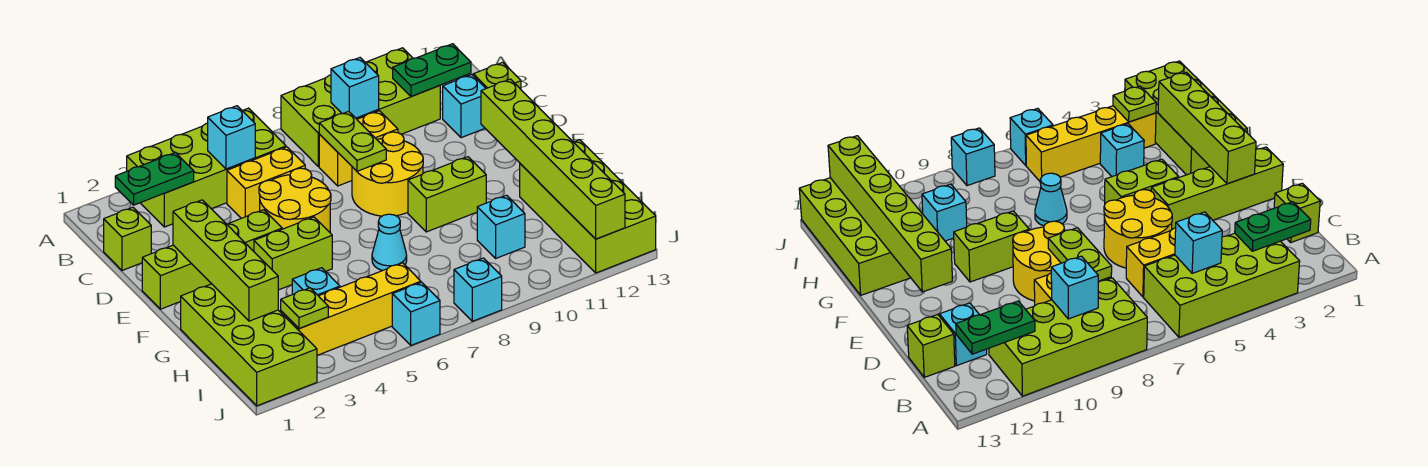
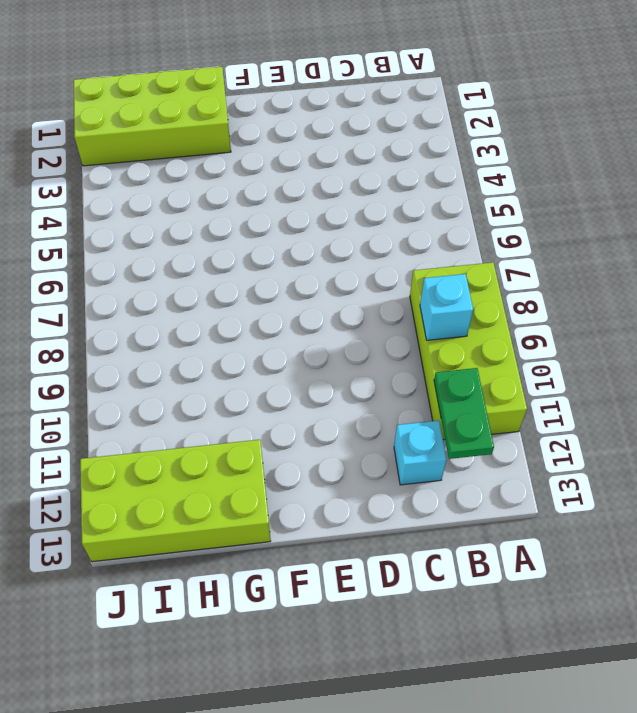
none -> lime brick A3:B6 level 1
none -> lime brick C1 level 1
none -> yellow brick C5:C6 level 1

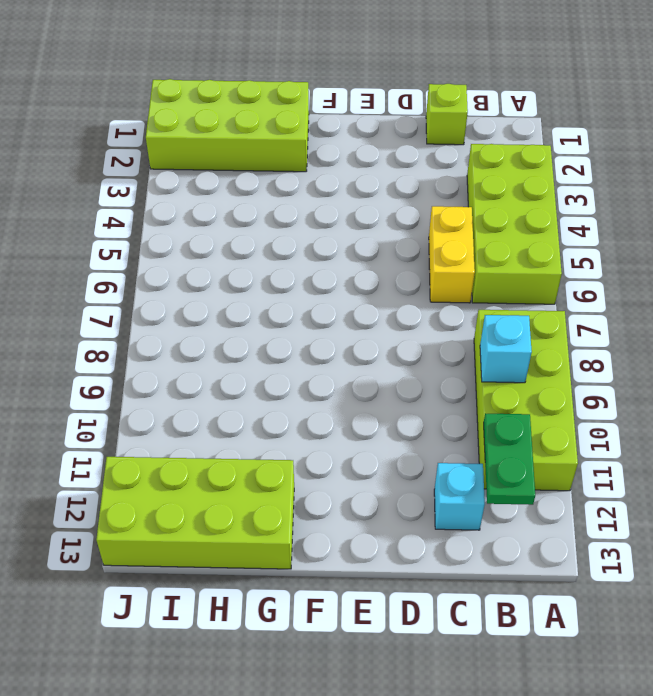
none -> yellow brick C8:C9 level 1
none -> lime brick C13 level 1
none -> yellow round brick D5:E6 level 1

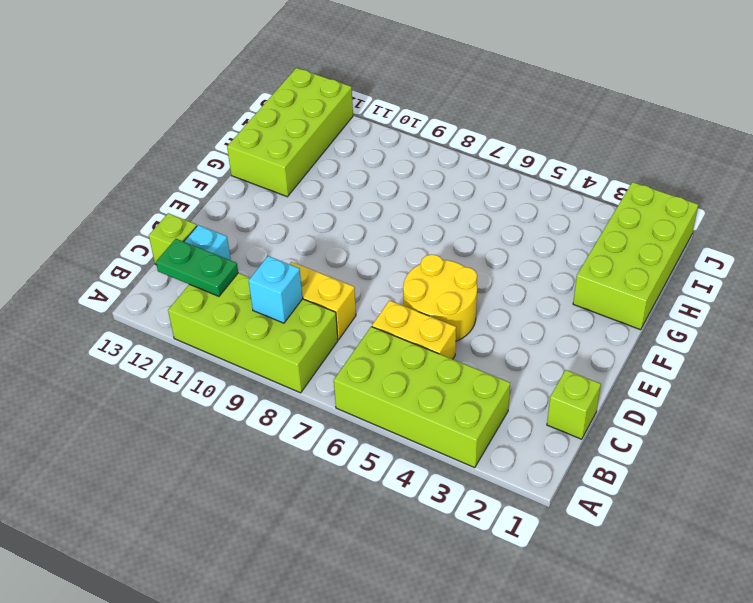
none -> yellow round brick D8:E9 level 1
none -> lime brick E1:E4 level 1
none -> lime brick F4:F5 level 1

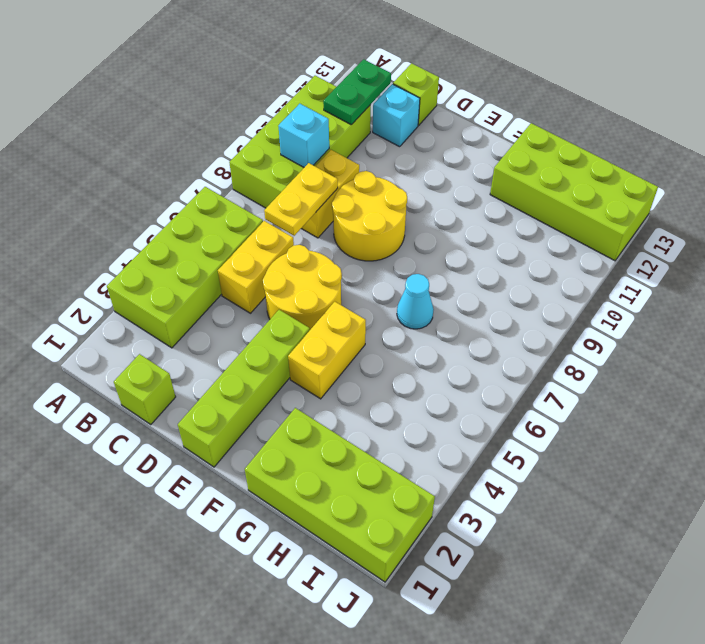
yellow plate C7:C8 level 2 -> lime plate C8:D8 level 2
yellow brick F4:F5 level 1 -> lime brick F4:F5 level 1
none -> lime brick F9:F10 level 1
none -> cyan brick H4 level 1
none -> cyan brick H10 level 1

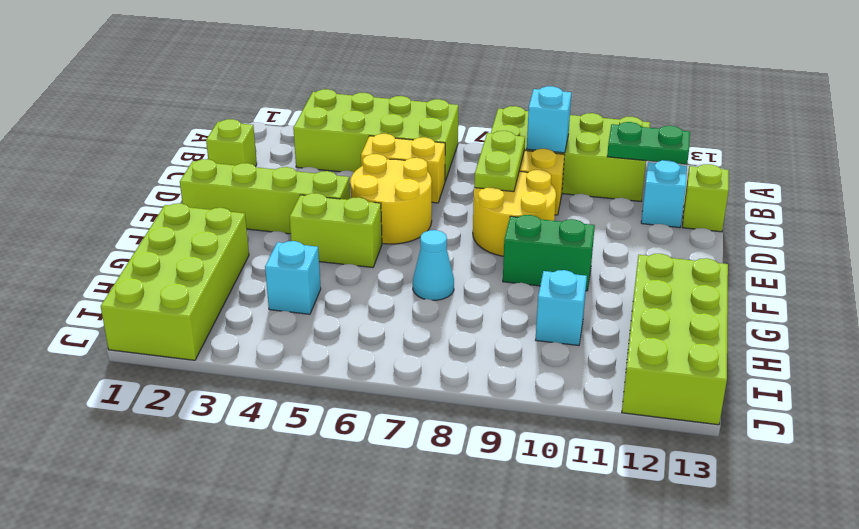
green brick F9:F10 level 1 -> lime brick F9:F10 level 1
none -> yellow brick I3:I6 level 1
none -> cyan brick J6 level 1
none -> cyan brick J8 level 1

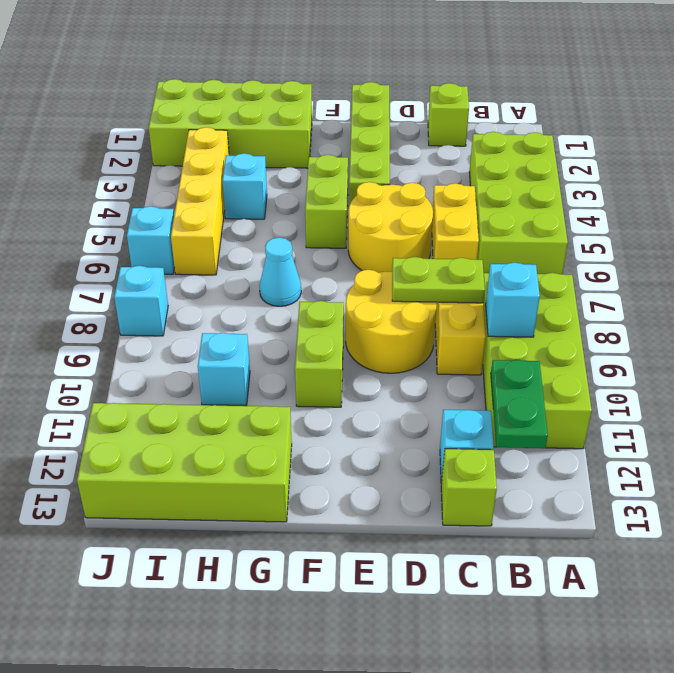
none -> green plate B2:B3 level 2
none -> cyan brick B5 level 2
none -> lime brick E2:H2 level 2

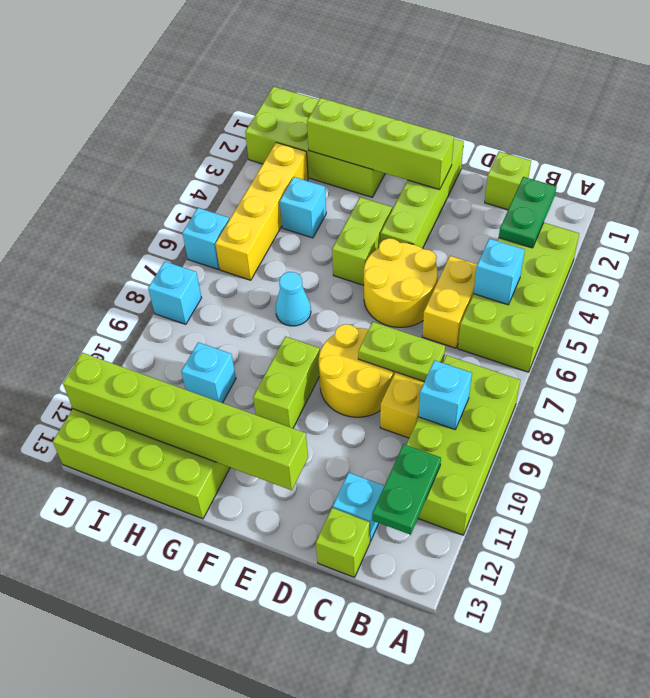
none -> lime plate I3 level 2

